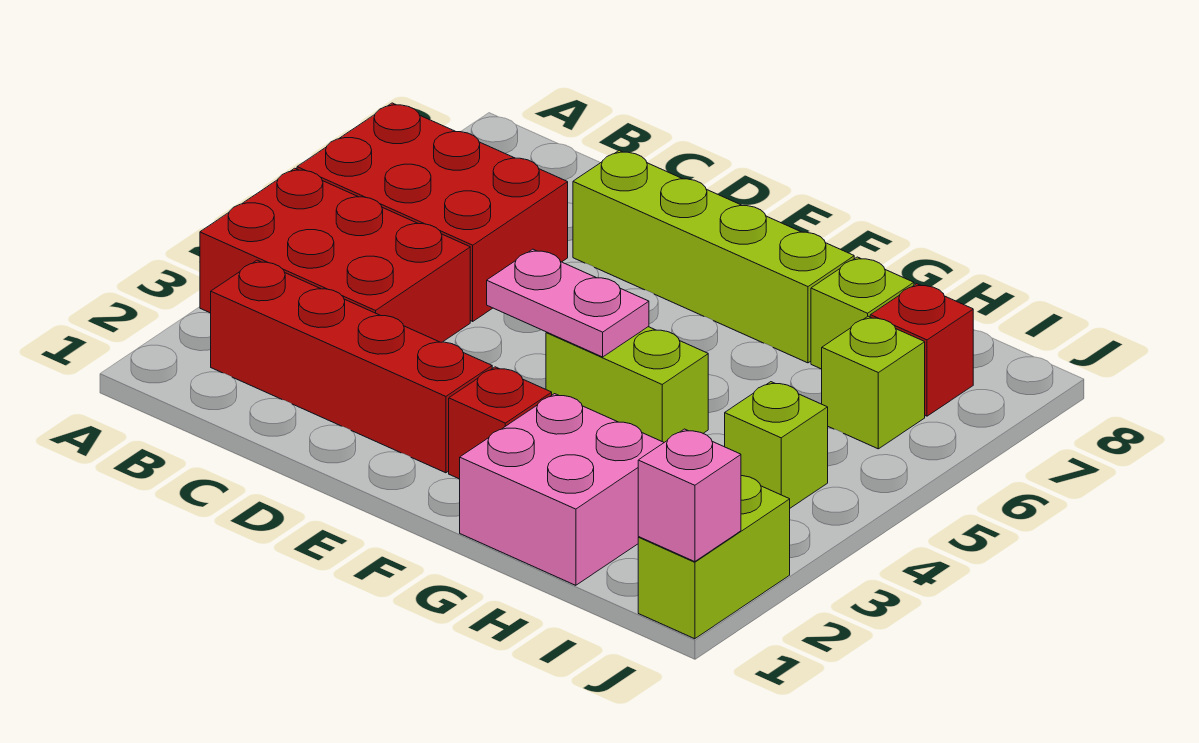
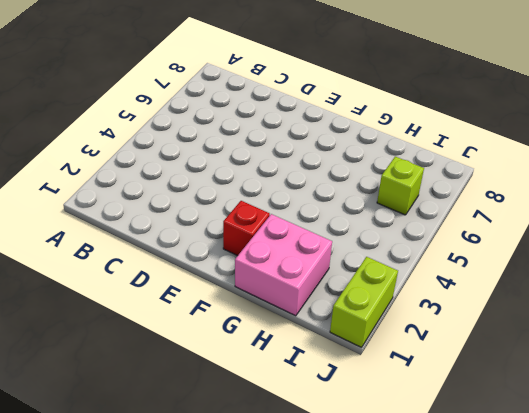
none -> red brick A3:C4 level 1
none -> red brick A5:C6 level 1
none -> red brick B2:E2 level 1

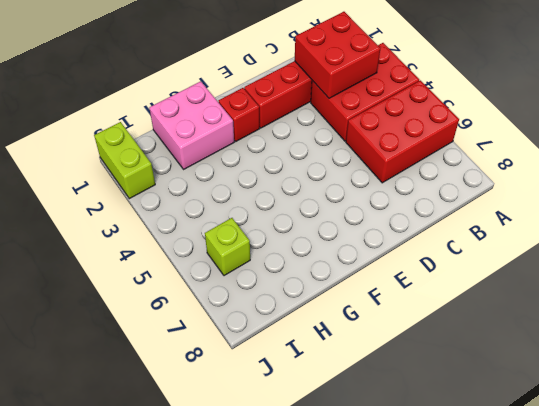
red brick B2:C3 level 2 -> none
none -> lime brick D7:G7 level 1
none -> lime brick F4:G4 level 1
none -> lime brick H7 level 1

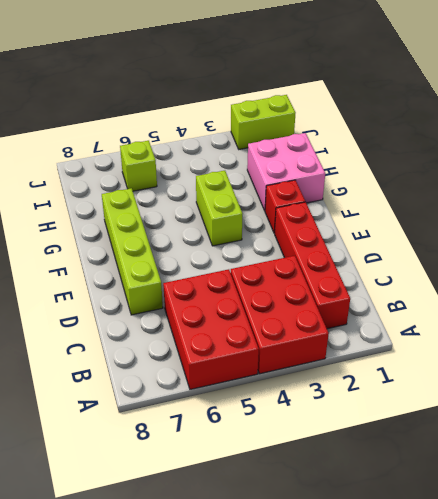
none -> lime brick H7 level 1
none -> lime brick I4 level 1
none -> red brick I7 level 1

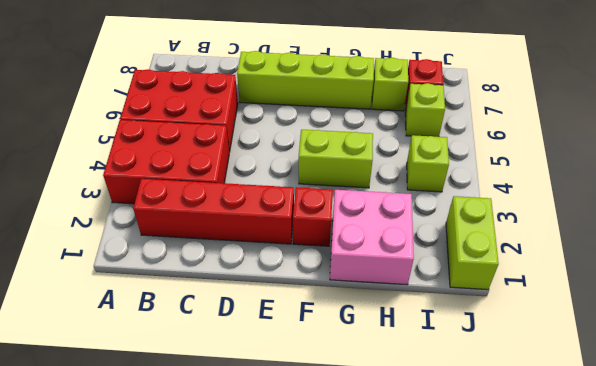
none -> pink plate E4:F4 level 2
none -> pink brick J1 level 2

